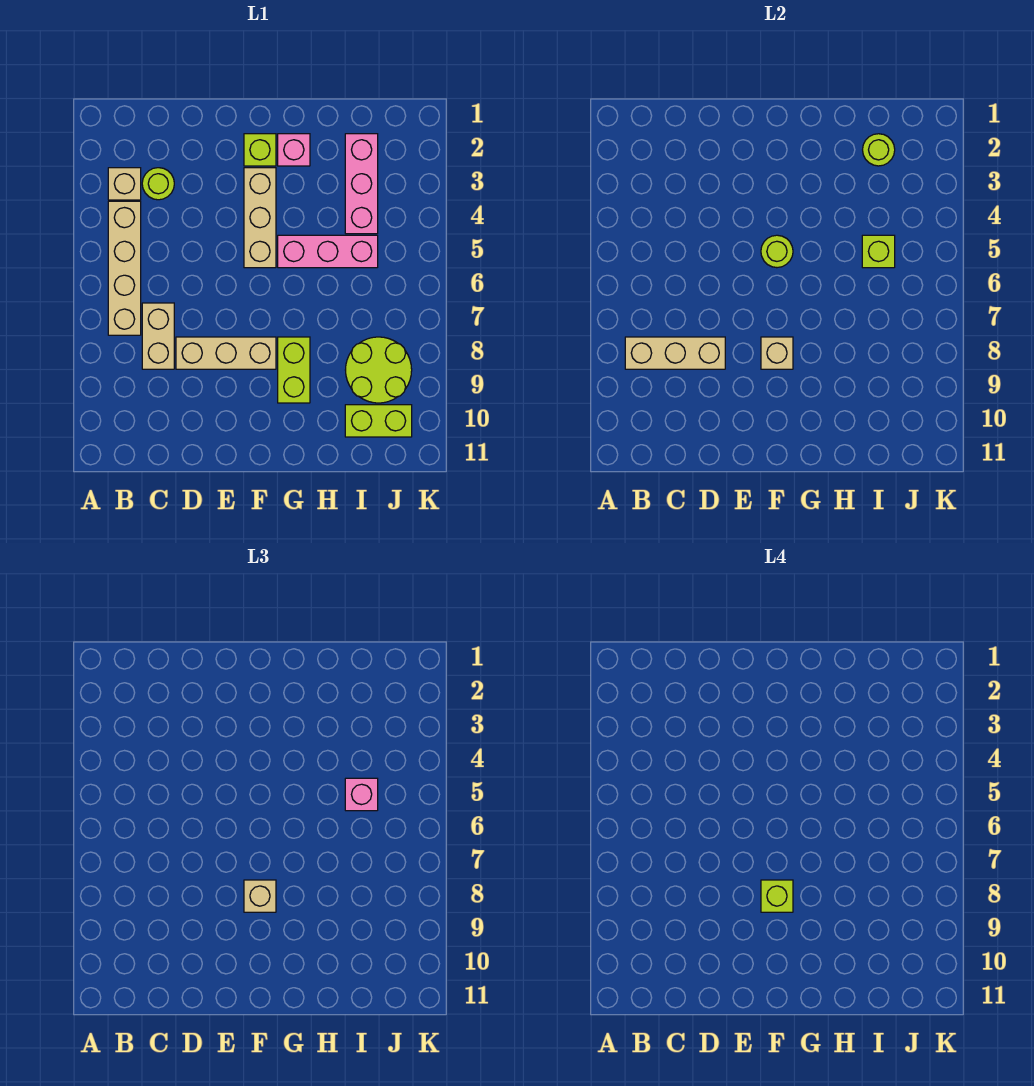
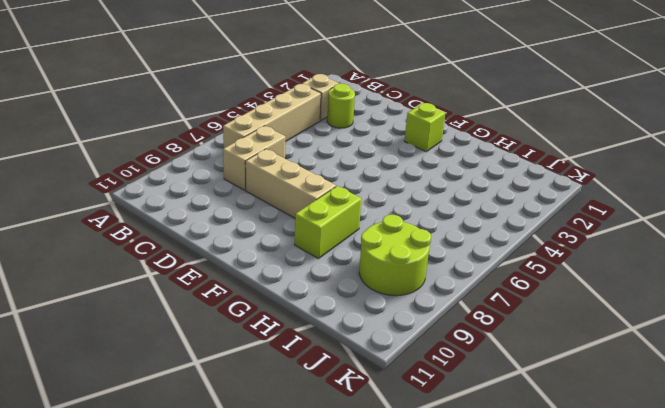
none -> tan brick F3:F5 level 1
none -> pink brick G2 level 1
none -> pink brick G5:I5 level 1

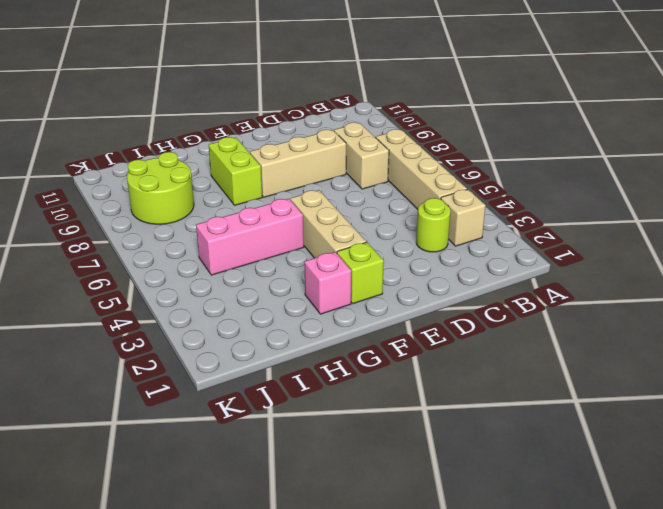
none -> pink brick I2:I4 level 1
none -> lime brick I10:J10 level 1
none -> tan brick B8:D8 level 2

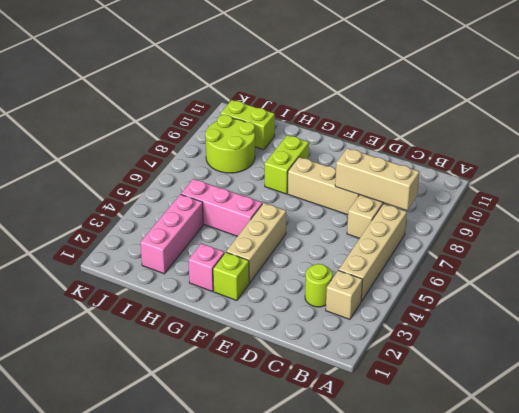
none -> lime round brick F5 level 2
none -> tan brick F8 level 2
none -> lime round brick I2 level 2

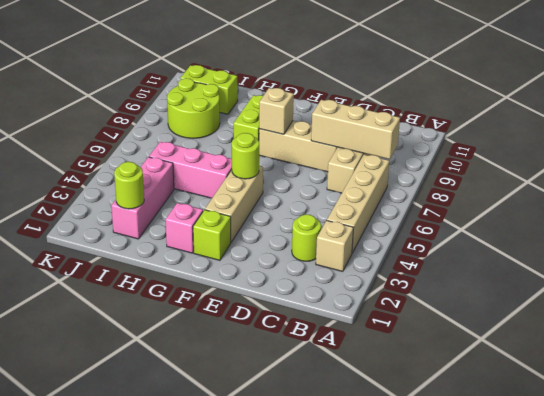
none -> lime brick I5 level 2
none -> tan brick F8 level 3
none -> pink brick I5 level 3

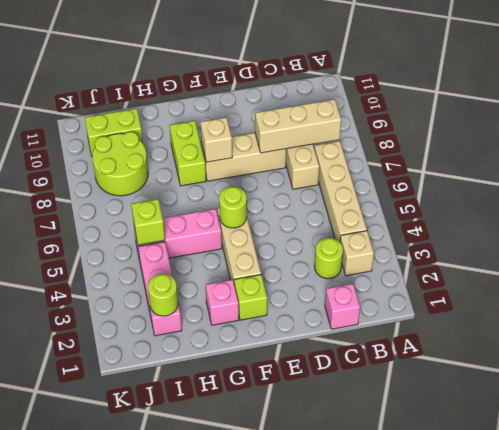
pink brick C1 level 1 -> pink brick I5 level 3
none -> tan brick F8 level 3
none -> lime brick F8 level 4

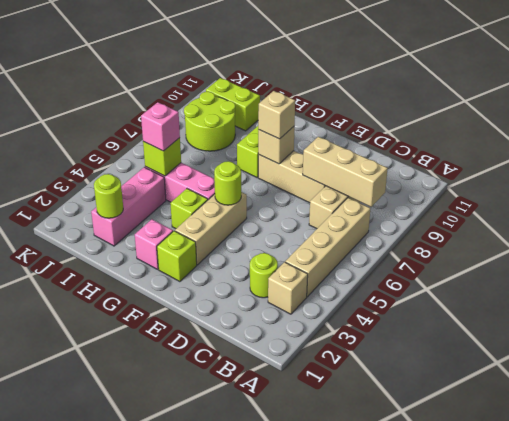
lime brick G4 level 1 -> lime brick F8 level 4

